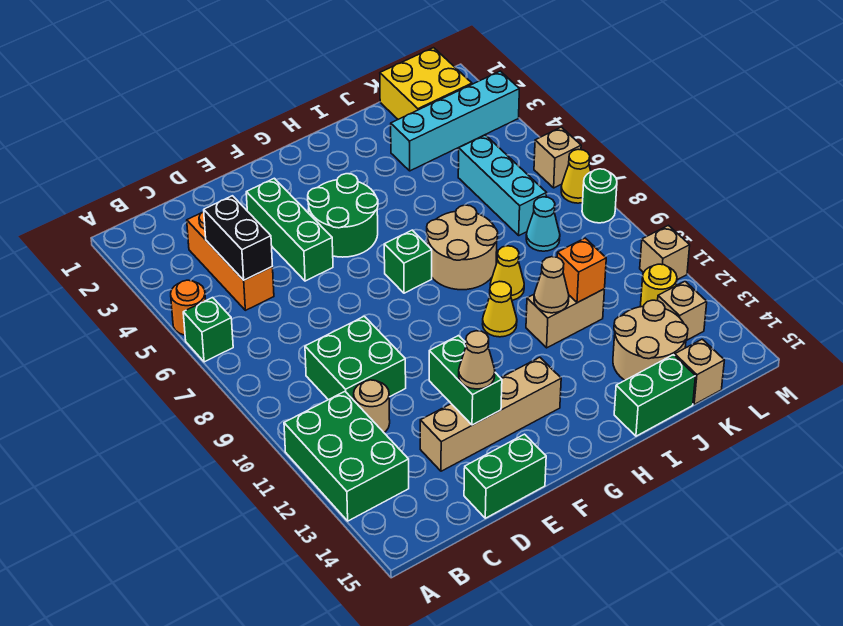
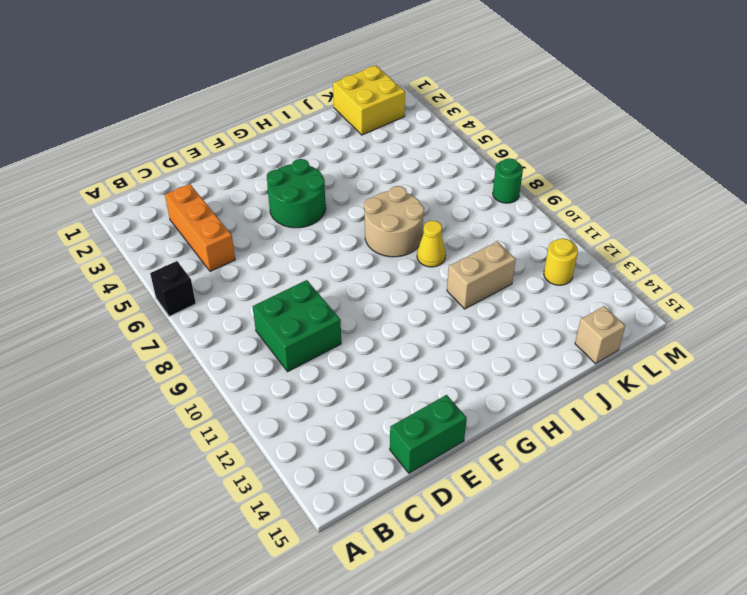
black brick A6 level 1 -> green brick A6 level 1
none -> orange round brick A5 level 1
none -> green brick A11:B13 level 1
none -> tan round brick C11 level 1
none -> tan brick D13:G13 level 1

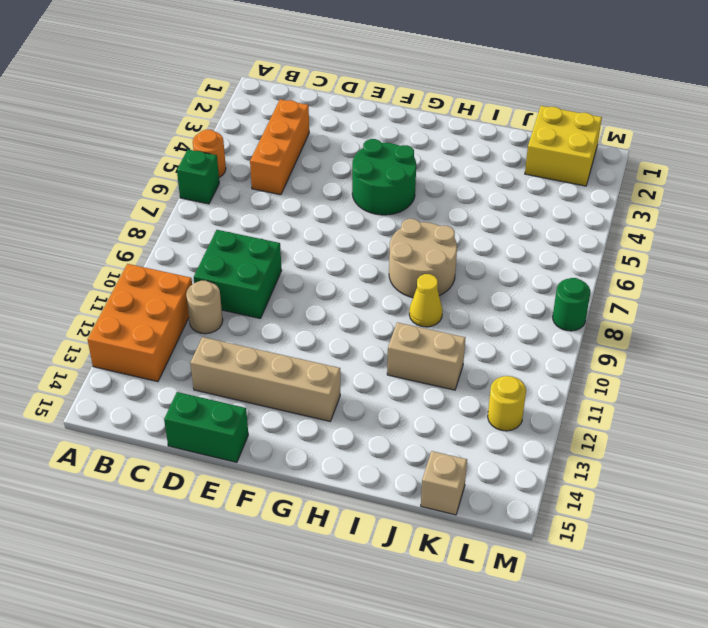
orange brick A11:B13 level 1 -> green brick A11:B13 level 1
none -> green brick E3:E5 level 1
none -> green brick G7 level 1
none -> yellow cone H10 level 1
none -> green brick I15:J15 level 1

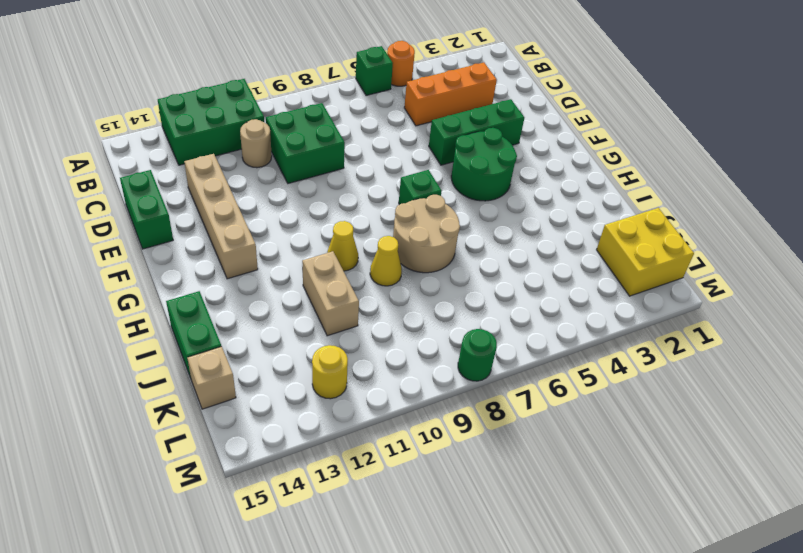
none -> cyan brick J3:M3 level 1
none -> tan round brick J13:K14 level 1
none -> cyan brick K5:K7 level 1
none -> cyan cone K8 level 1

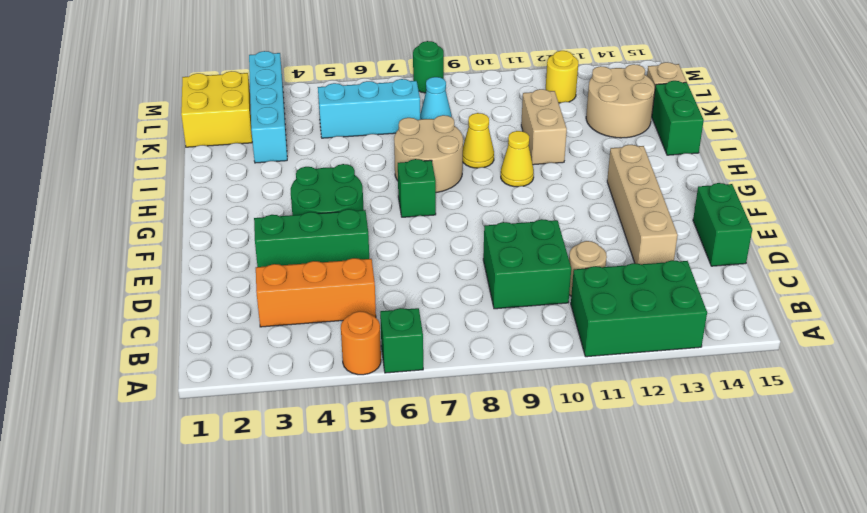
none -> tan brick L13 level 1
none -> tan brick M6 level 1
none -> yellow cone M7 level 1
none -> tan brick M11 level 1

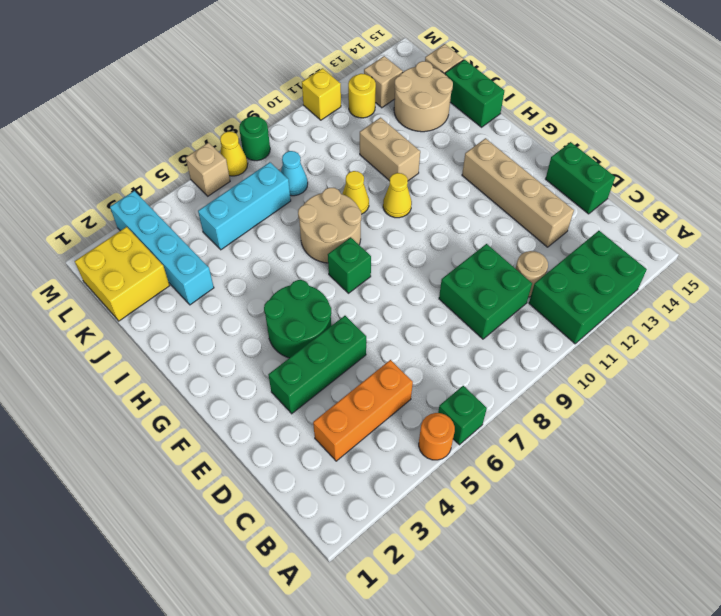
yellow brick M11 level 1 -> tan brick M11 level 1
none -> black brick C4:C5 level 2
none -> green brick E12:E13 level 2
none -> tan cone I11 level 2
none -> orange brick J11 level 2

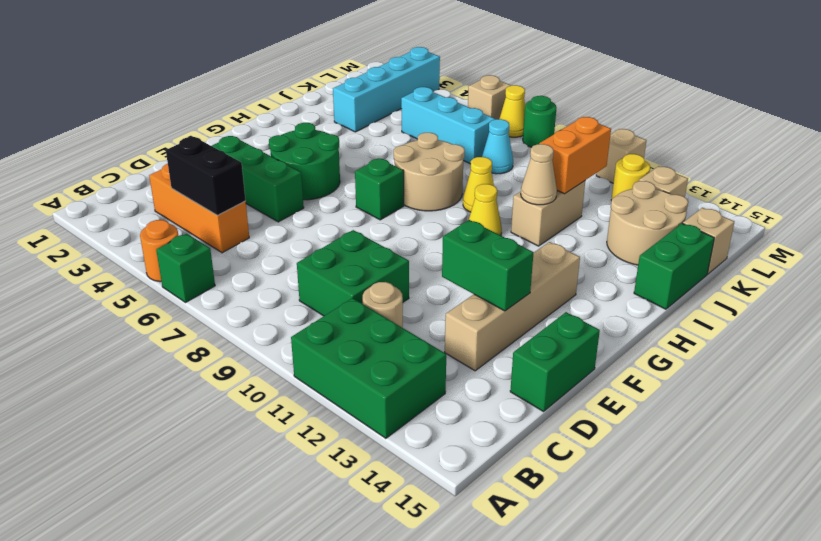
orange brick J11:K11 level 2 -> orange brick J11 level 2
none -> yellow brick K1:L2 level 1
none -> tan cone E13 level 3

